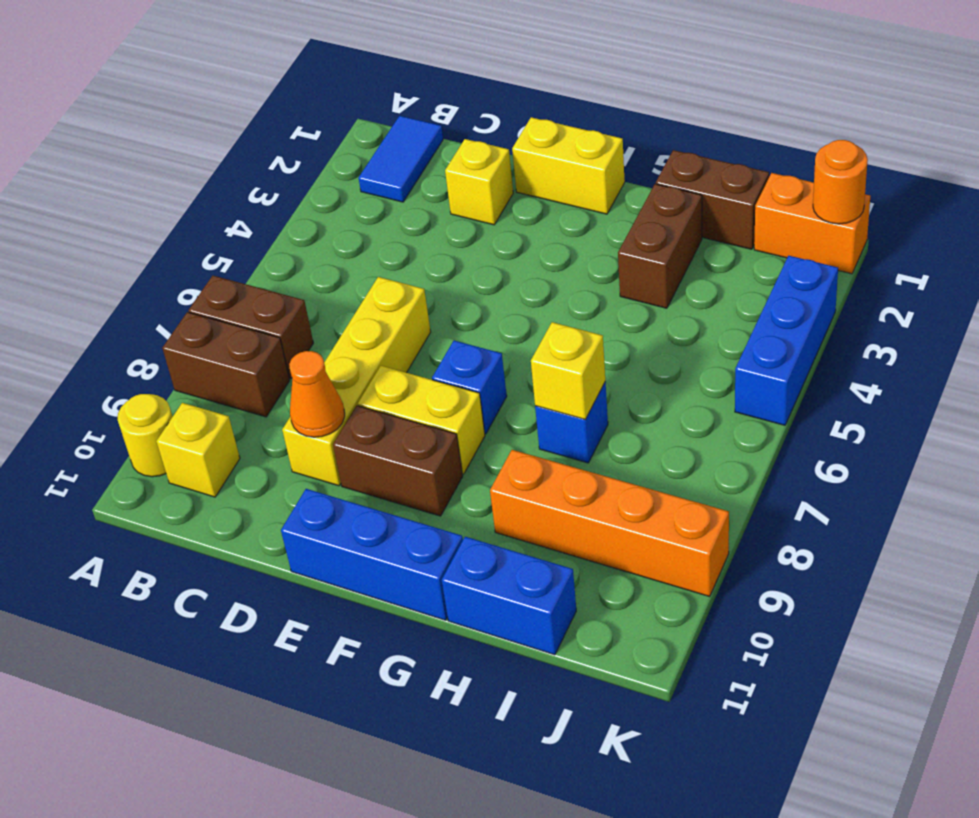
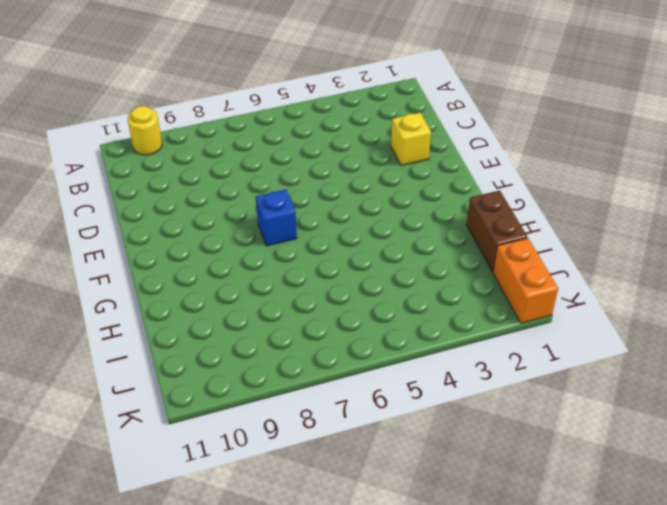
none -> brown brick A7:B7 level 1
none -> brown brick A8:B8 level 1
none -> blue tile B1:B2 level 1

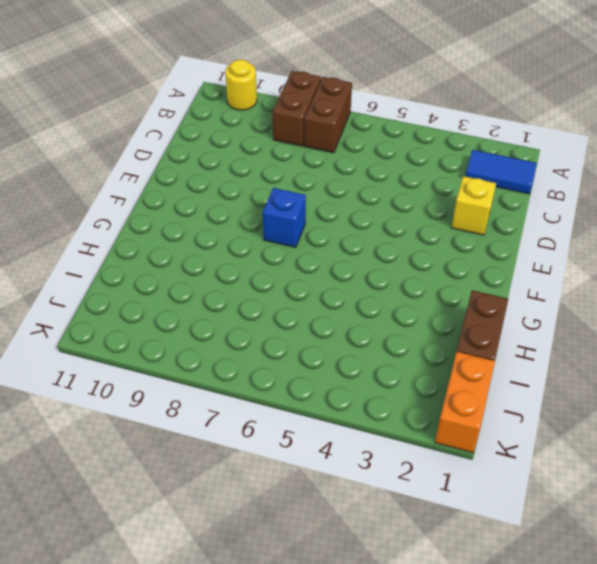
none -> yellow brick B10 level 1
none -> yellow brick D6:D9 level 1
none -> yellow brick E1:F1 level 1

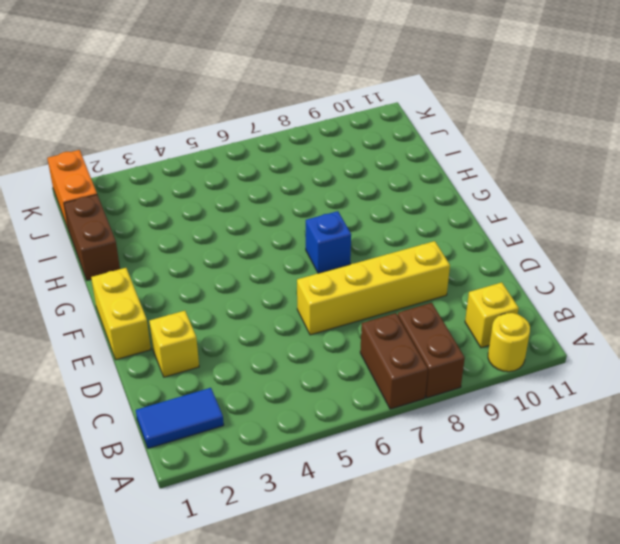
none -> yellow brick E8:F8 level 1
none -> brown brick E9:F9 level 1
none -> blue brick E11:G11 level 1

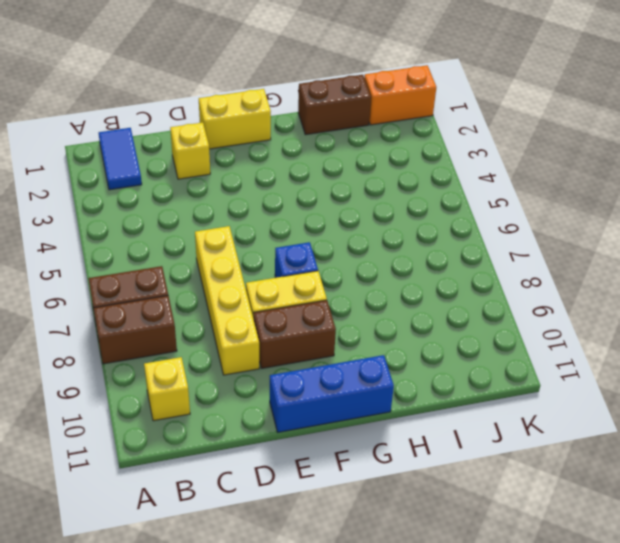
none -> yellow round brick A10 level 1
none -> brown brick H2:H3 level 1
none -> blue brick H7 level 1

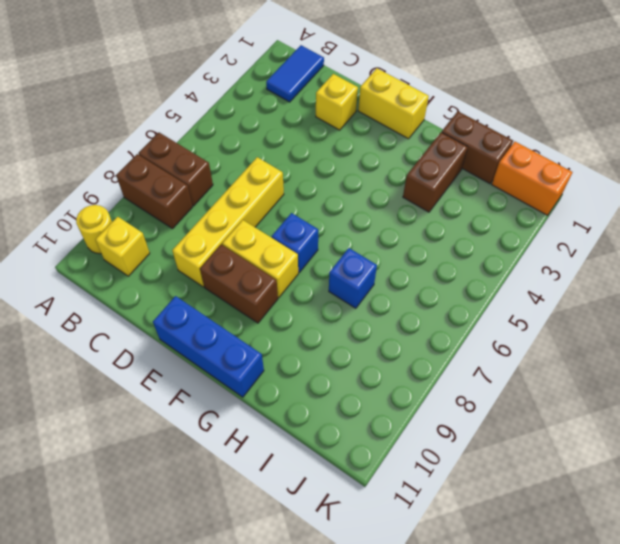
none -> orange brick H9:K9 level 1
none -> blue brick H11:I11 level 1
none -> blue brick K3:K5 level 1

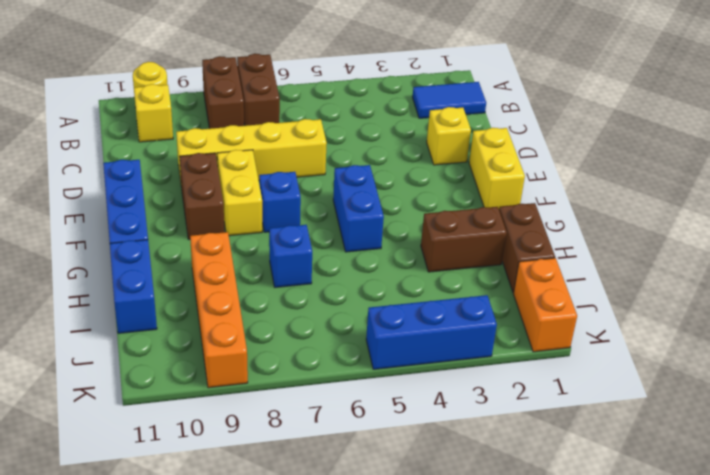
blue brick F5:G5 level 1 -> none
none -> orange cone D9 level 2
none -> yellow brick H7 level 2
none -> orange round brick K1 level 2

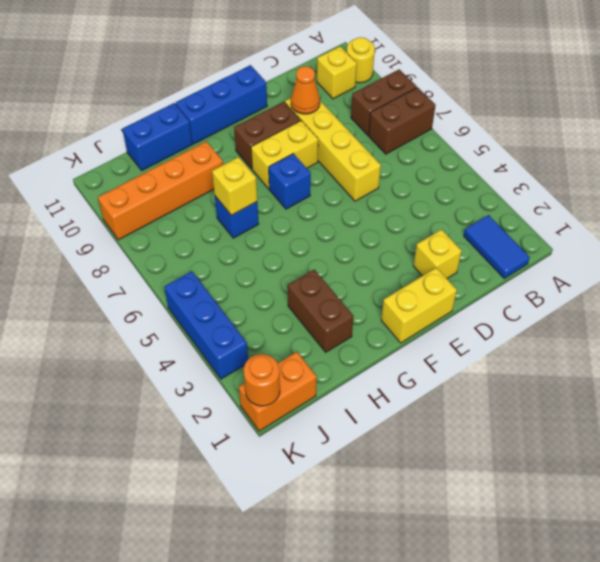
none -> brown brick H1:I1 level 1

